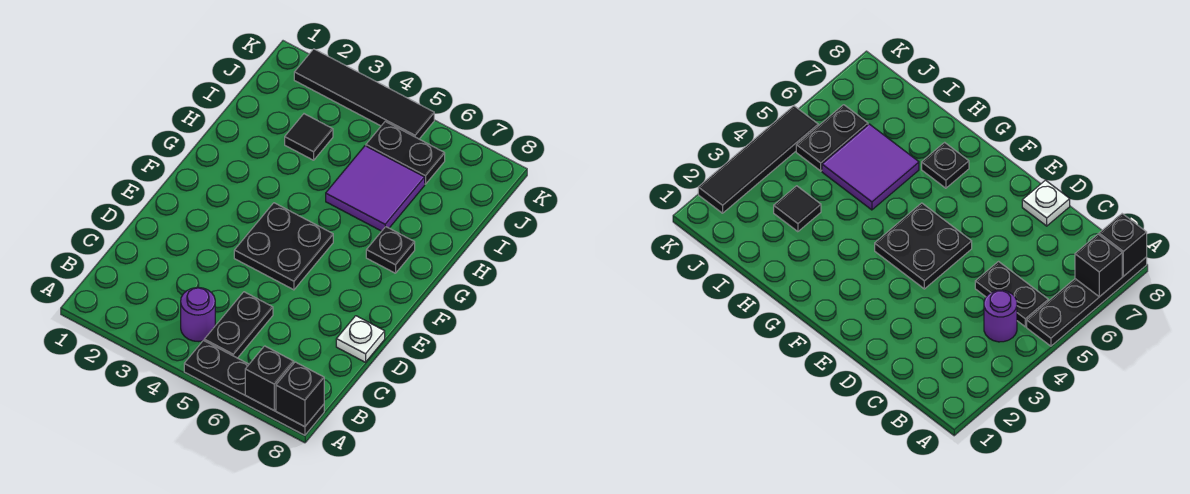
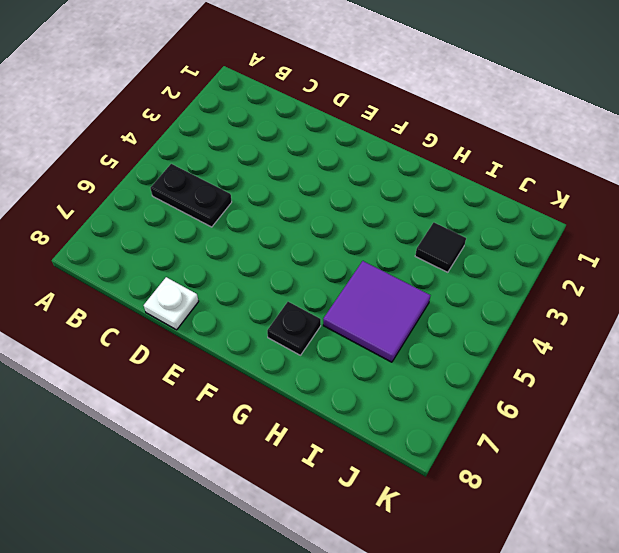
none -> black plate A5:A8 level 1
none -> purple round brick B4 level 1
none -> black plate E4:F5 level 1

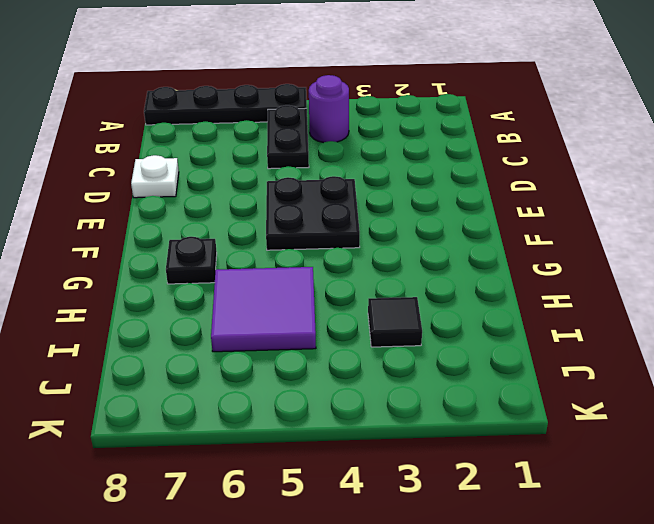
none -> black plate J5:J6 level 1
none -> black tile K2:K5 level 1
none -> black brick A7 level 2

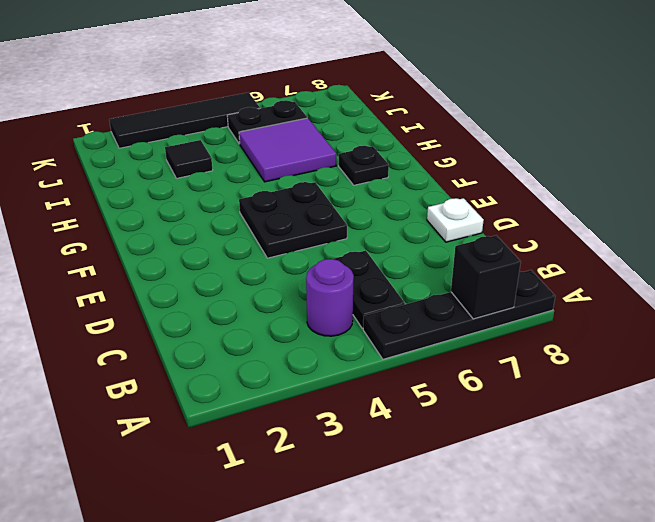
none -> black brick A8 level 2

